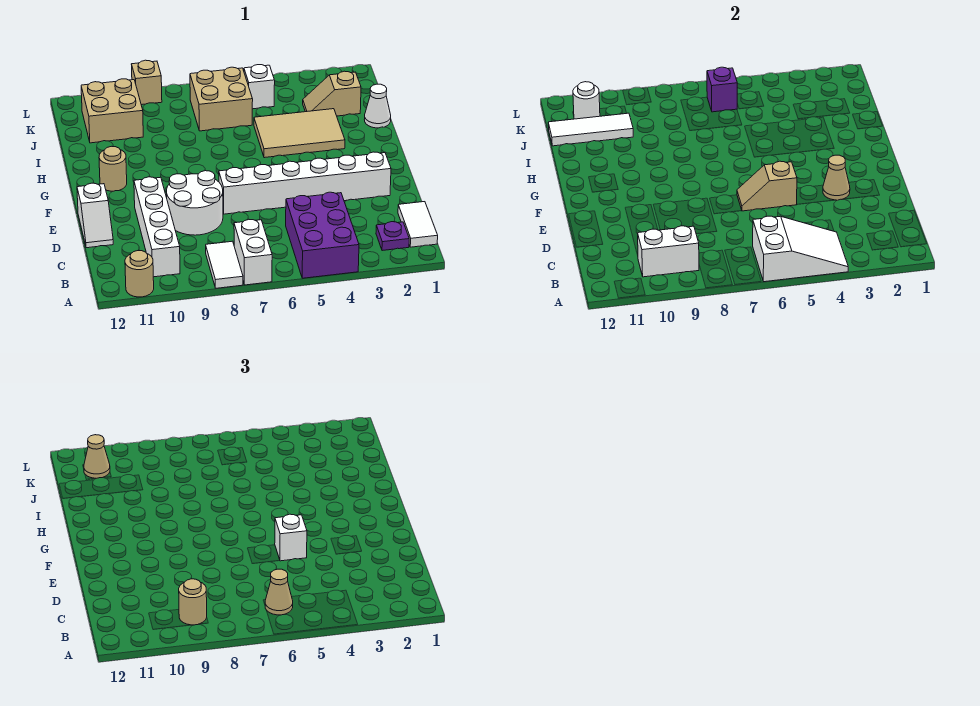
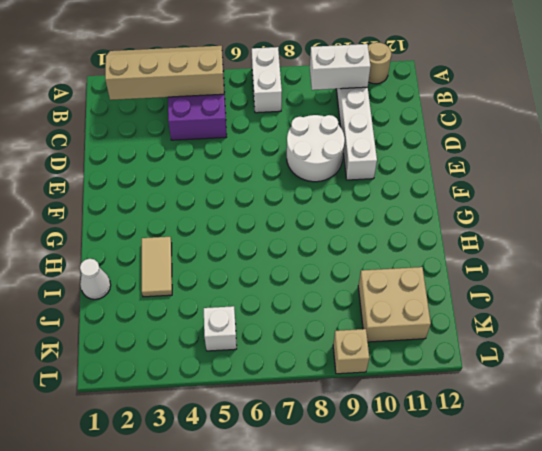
tan slope A2:B5 level 2 top B -> white slope A4:B6 level 2 top 6
tan tile H3:I3 level 1 -> tan tile H3:I5 level 1
none -> white tile A8:B8 level 1
none -> white tile B1:C1 level 1
none -> purple plate B2 level 1

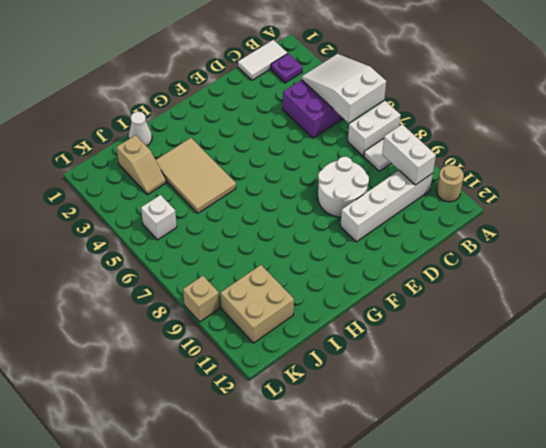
none -> white slope D12:E12 level 1 top E
none -> white brick E2:E7 level 1
none -> tan round brick G11 level 1

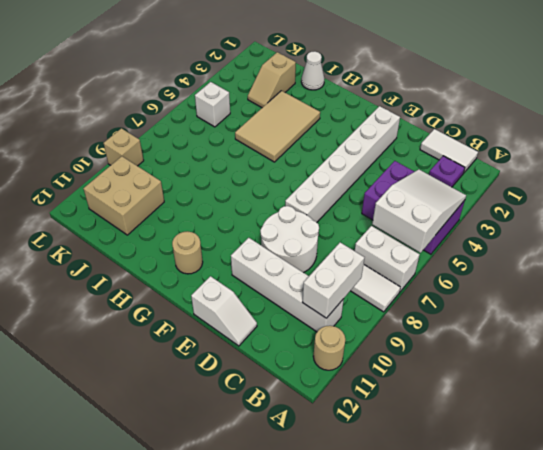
none -> tan brick J6:K7 level 1
none -> tan cone E3 level 2
none -> tan slope E5:E6 level 2 top 5

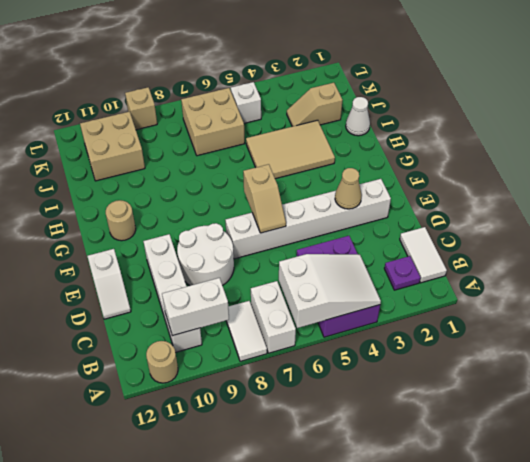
tan slope E6:F6 level 2 top F -> tan slope E5:E6 level 2 top 5
none -> white tile J10:J12 level 2
none -> purple brick K6 level 2
none -> white round brick K11 level 2

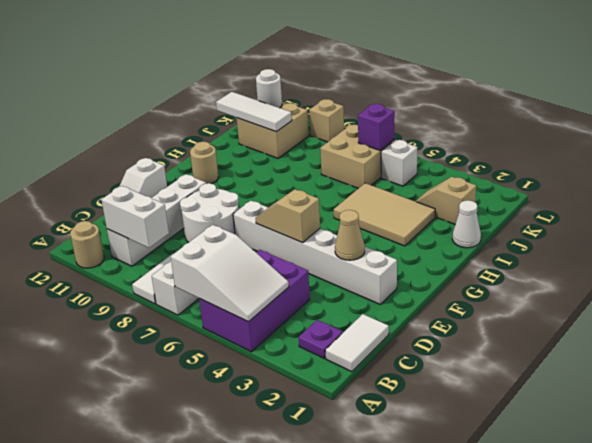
none -> tan cone B6 level 3
none -> tan round brick B9 level 3
none -> white brick E5 level 3

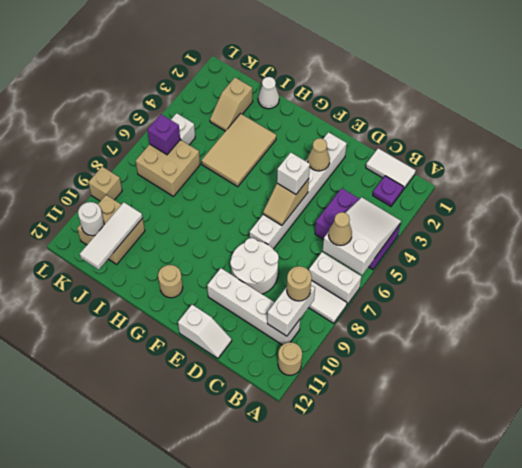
none -> tan cone K11 level 3

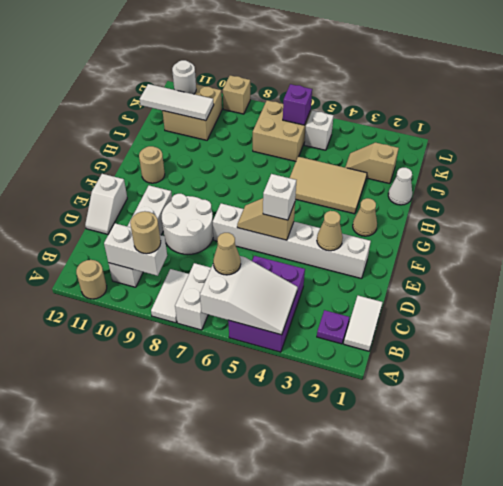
tan cone G2 level 1 -> tan cone K11 level 3

